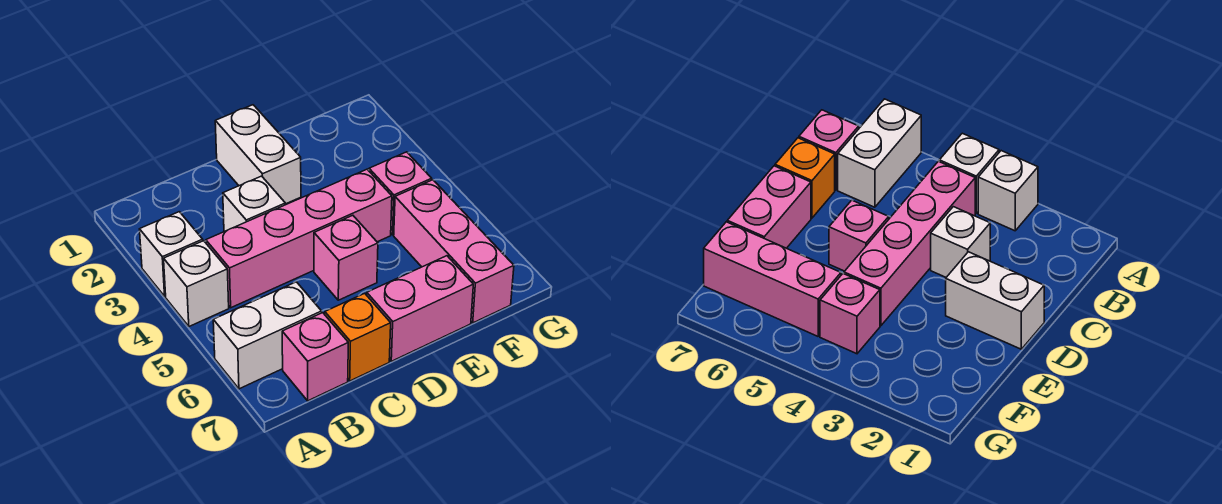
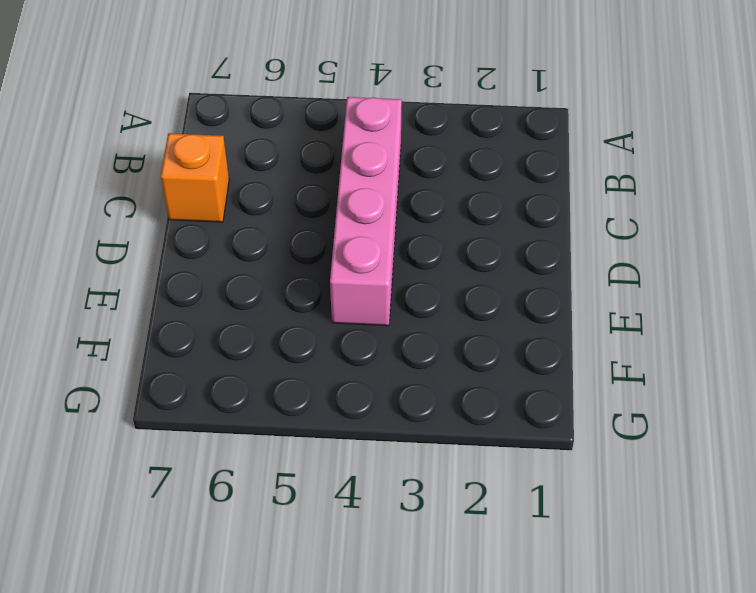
none -> white brick A3 level 1
none -> white brick A4 level 1
none -> white brick A6:B6 level 1

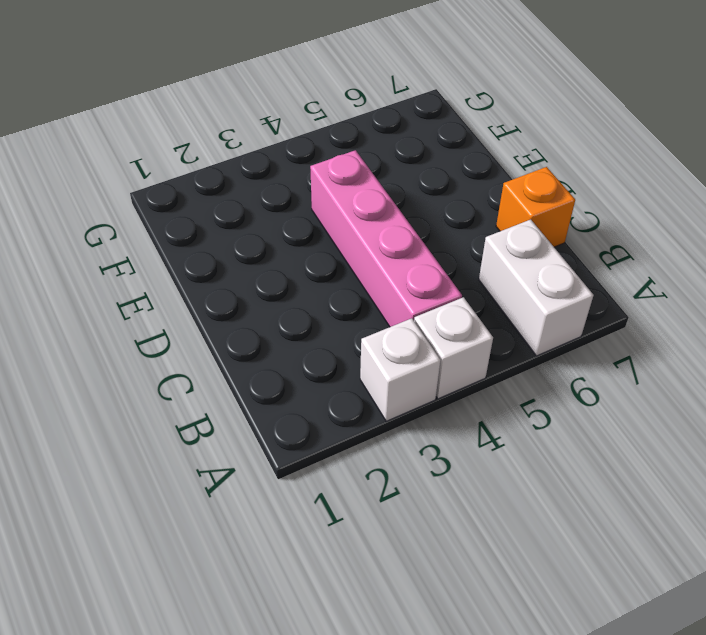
none -> pink brick B7 level 1
none -> white brick C3 level 1
none -> white brick D1:D2 level 1

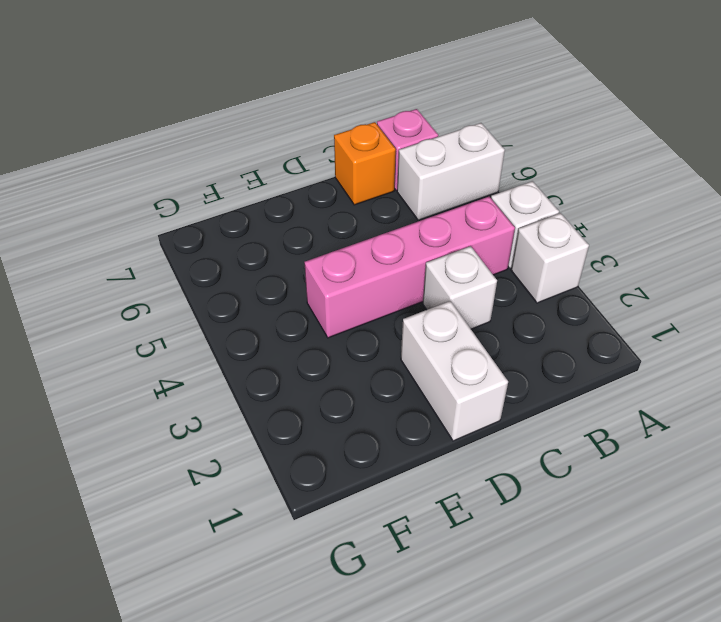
none -> pink brick D5 level 1
none -> pink brick D7:E7 level 1
none -> pink brick F4 level 1

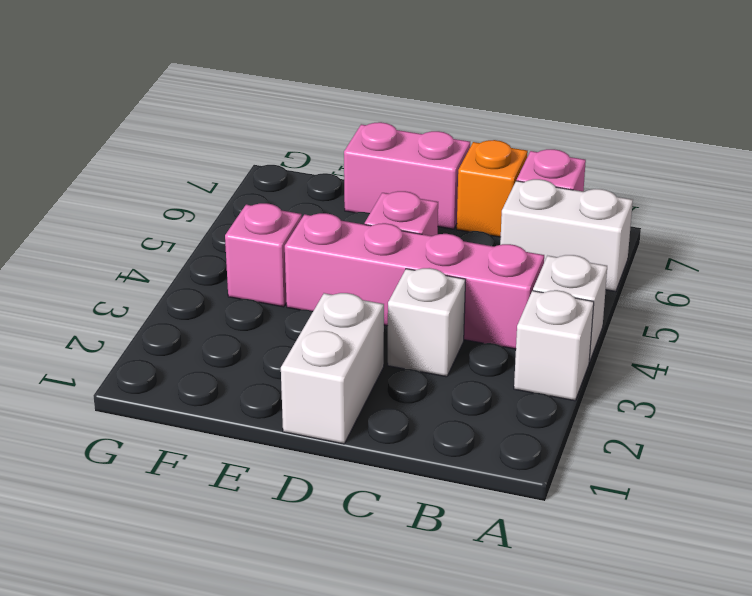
none -> pink brick F5:F7 level 1

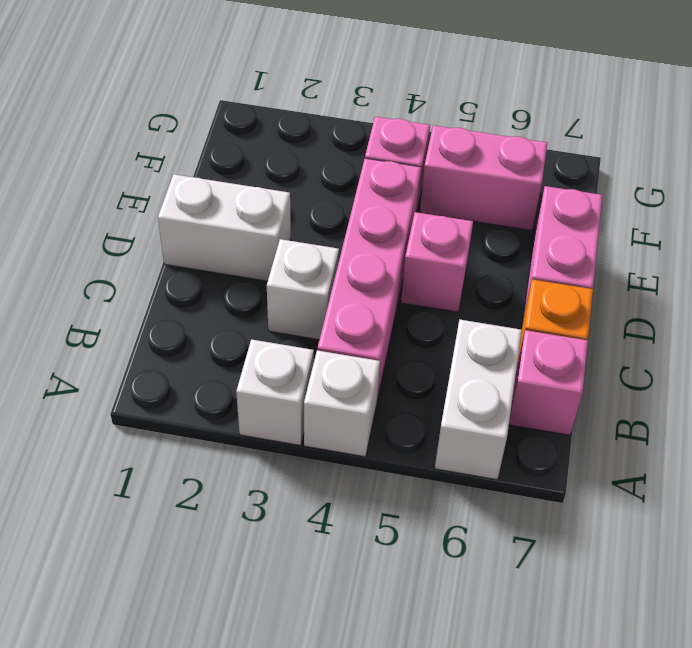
pink brick F5:F6 level 1 -> pink brick F5:F7 level 1

